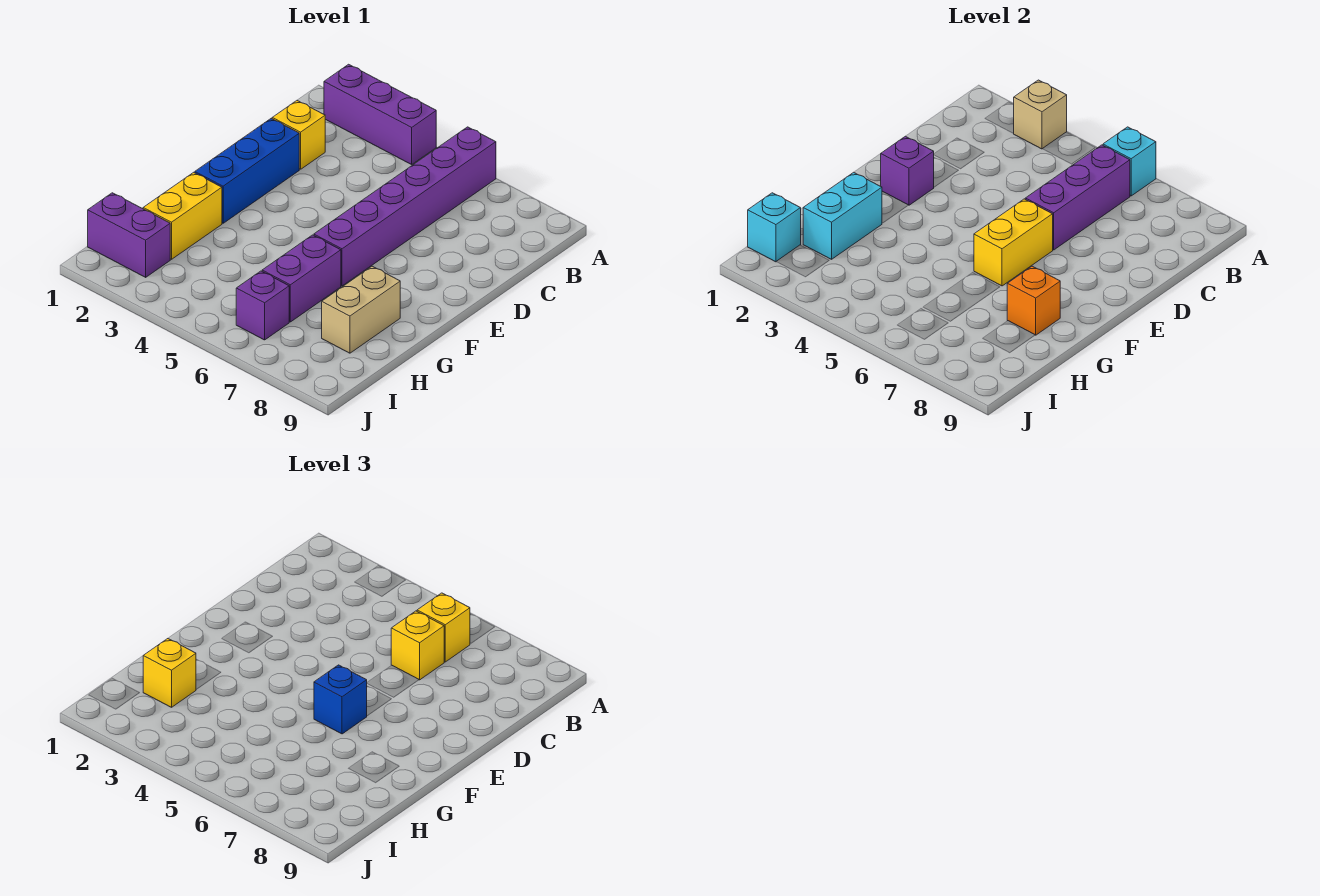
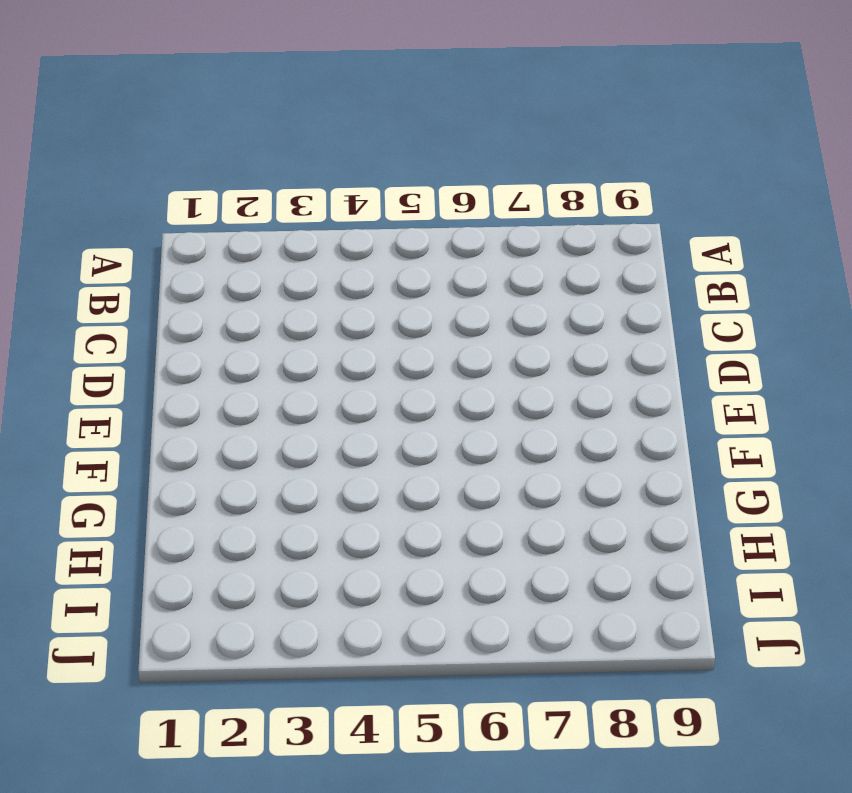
none -> purple brick A2:A4 level 1
none -> purple brick A6:F6 level 1
none -> yellow brick C2 level 1

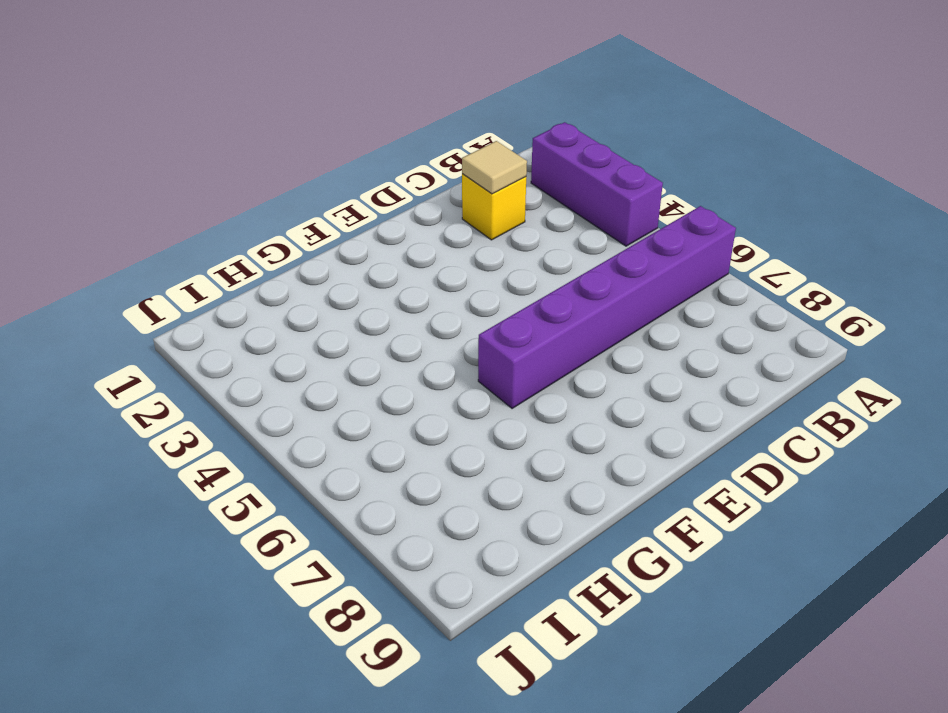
tan tile C2 level 2 -> none
none -> blue brick D2:F2 level 1
none -> yellow brick G2:H2 level 1
none -> purple brick G6:H6 level 1

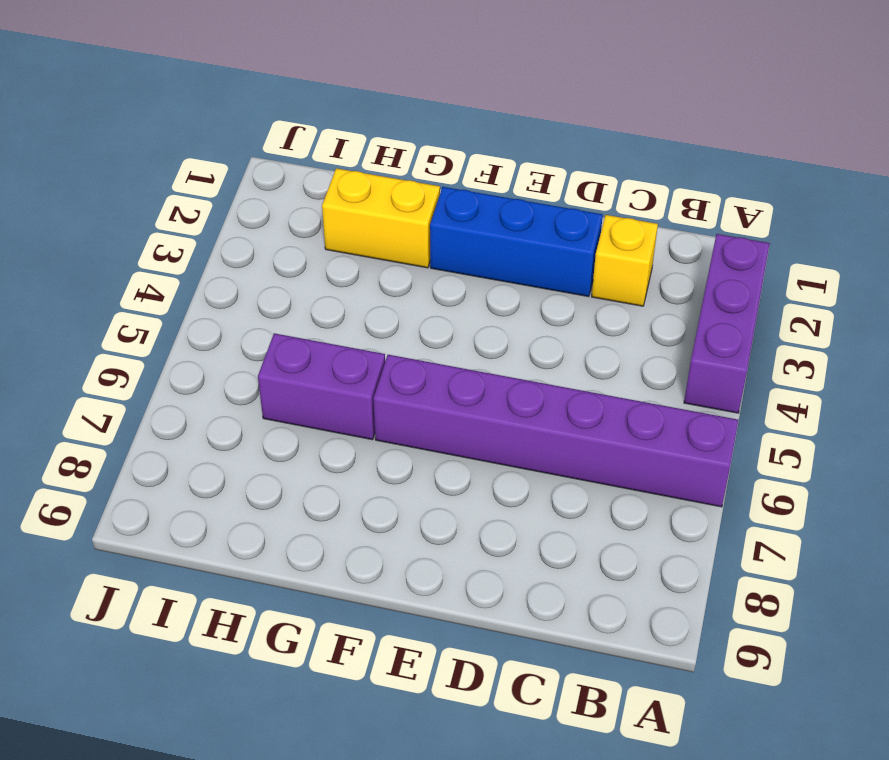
none -> tan brick G8:H8 level 1
none -> purple brick I1:I2 level 1
none -> purple brick I6 level 1

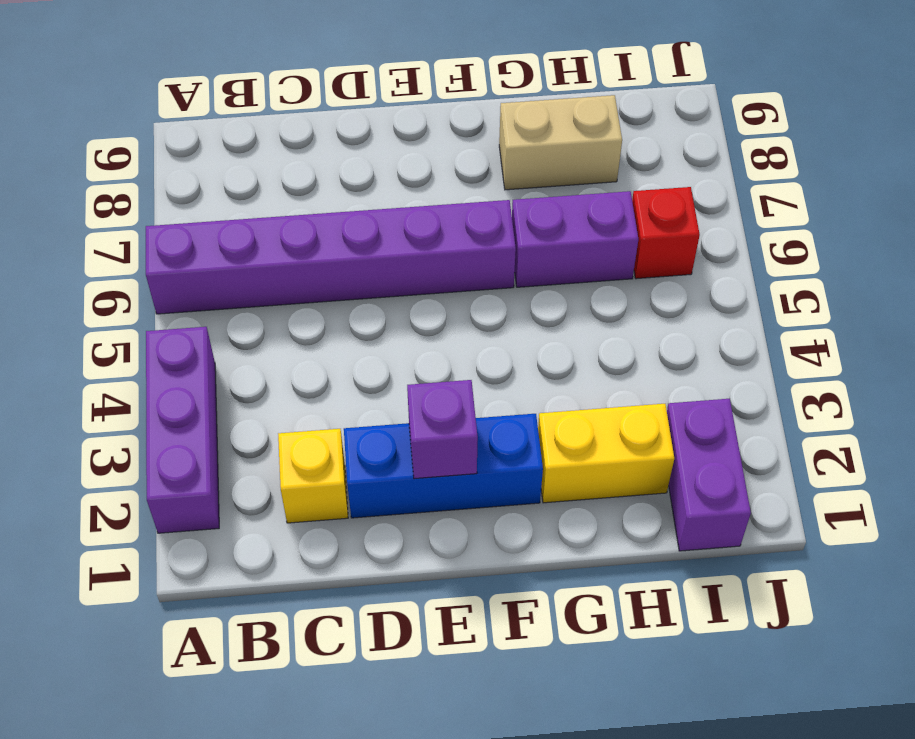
red brick I6 level 1 -> purple brick I6 level 1
none -> tan brick A3 level 2
none -> cyan brick A6 level 2
none -> purple brick B6:D6 level 2

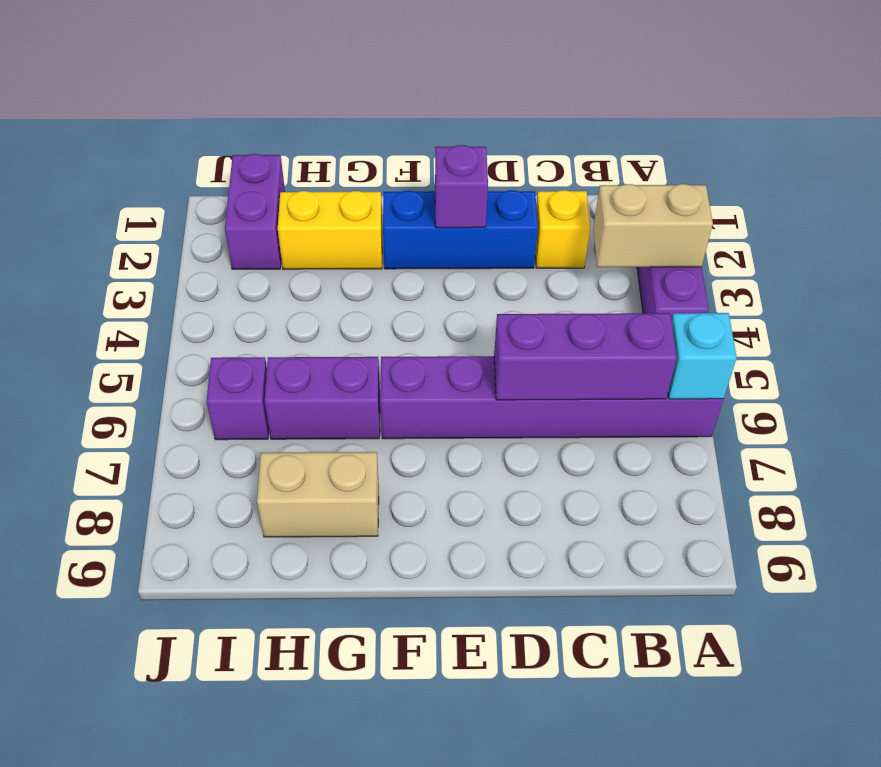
tan brick A3:B3 level 2 -> tan brick A3 level 2
none -> yellow brick E6:F6 level 2
none -> cyan brick G2:H2 level 2
none -> orange brick G8 level 2

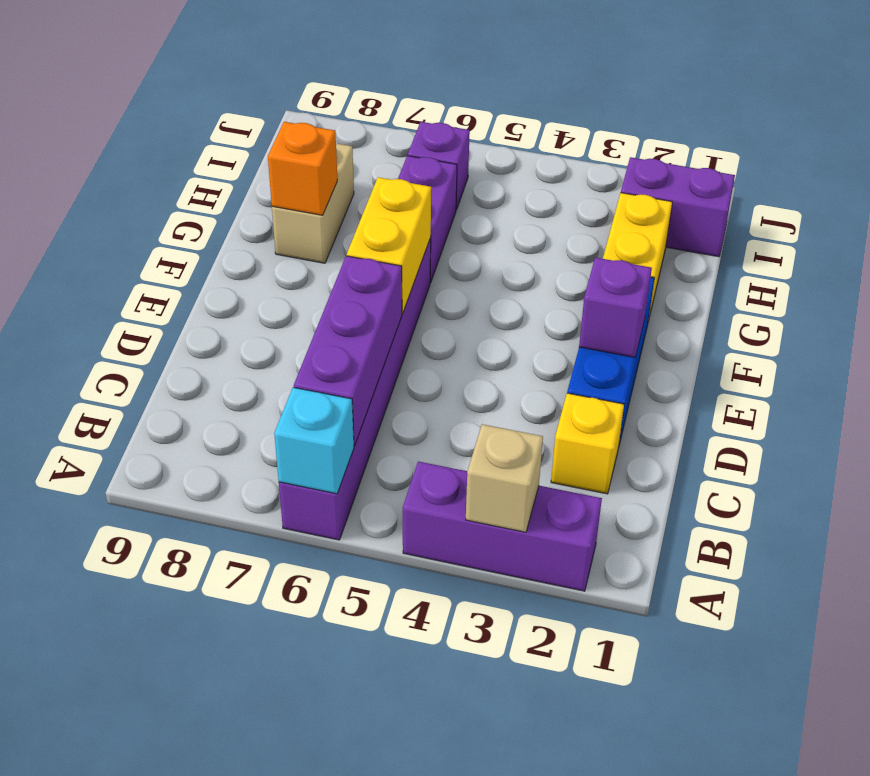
none -> cyan brick G2:H2 level 2
none -> cyan brick I1 level 2
none -> yellow brick B6 level 3

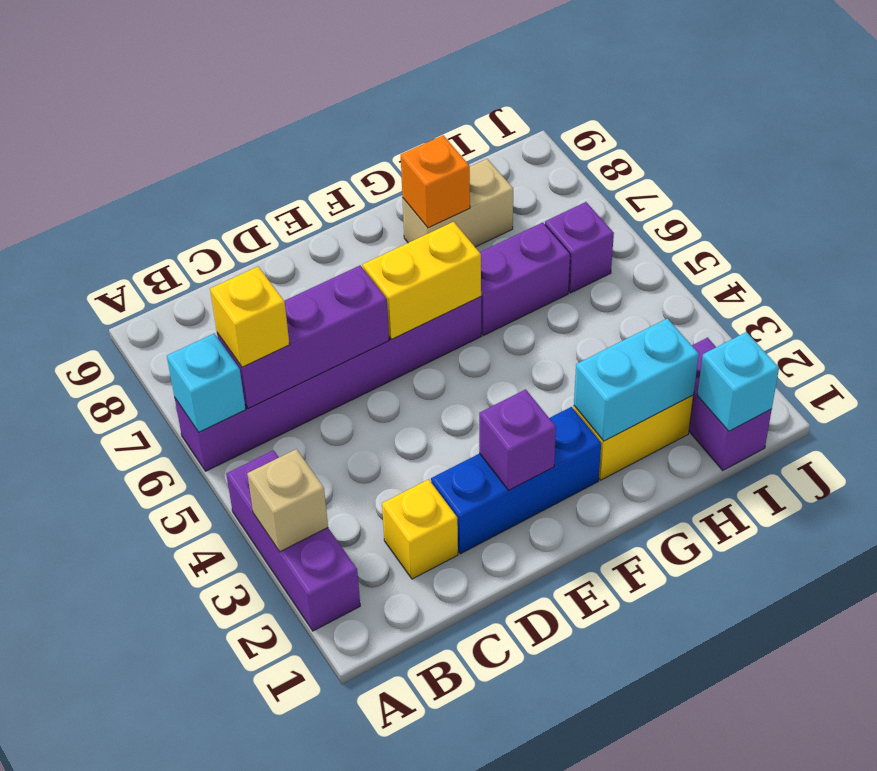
none -> yellow brick C6 level 3
none -> blue brick F6 level 3
none -> yellow brick H2 level 3

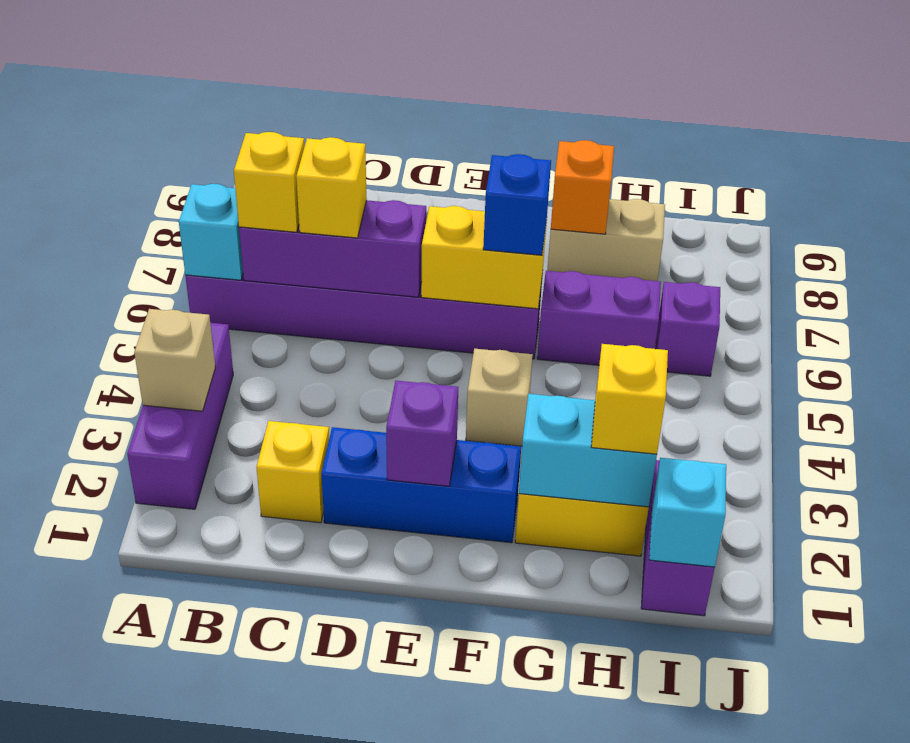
tan brick F4 level 1 -> none

